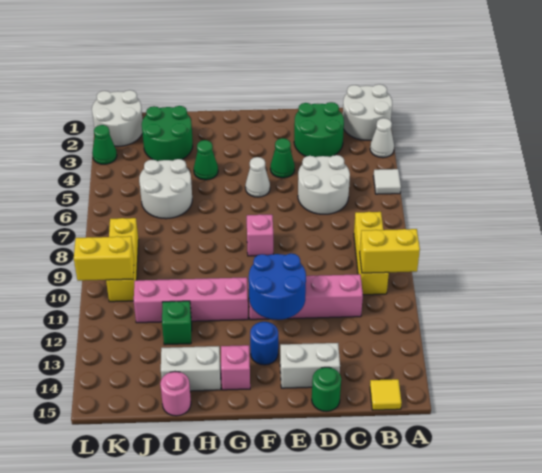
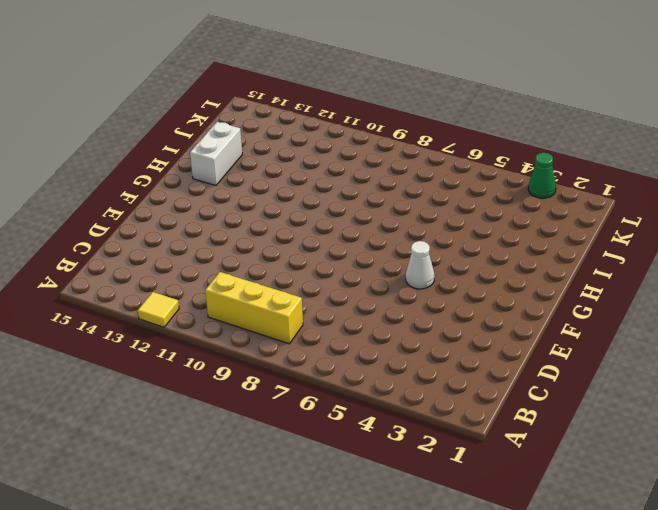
yellow tile A12 level 1 -> yellow tile B15 level 1
none -> white round brick A1:B2 level 1
none -> white cone A3 level 1
none -> white tile A5 level 1

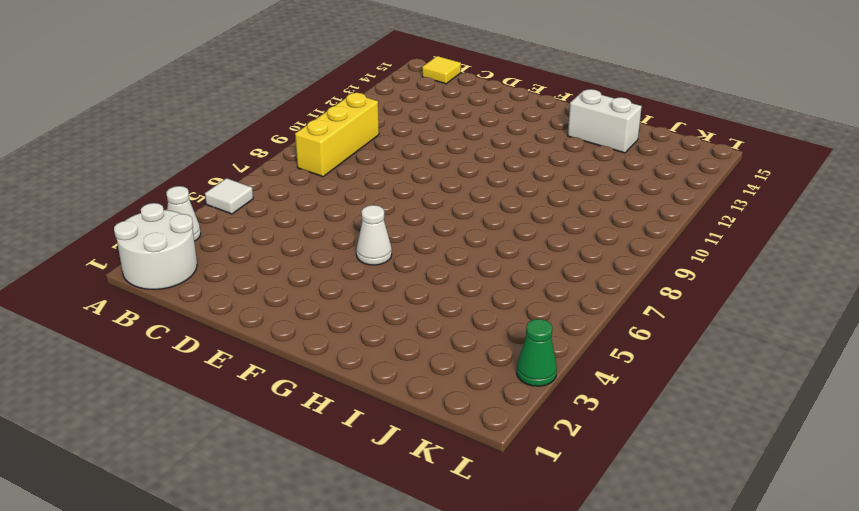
none -> green round brick C2:D3 level 1
none -> white round brick C5:D6 level 1
none -> pink brick C11:F11 level 1

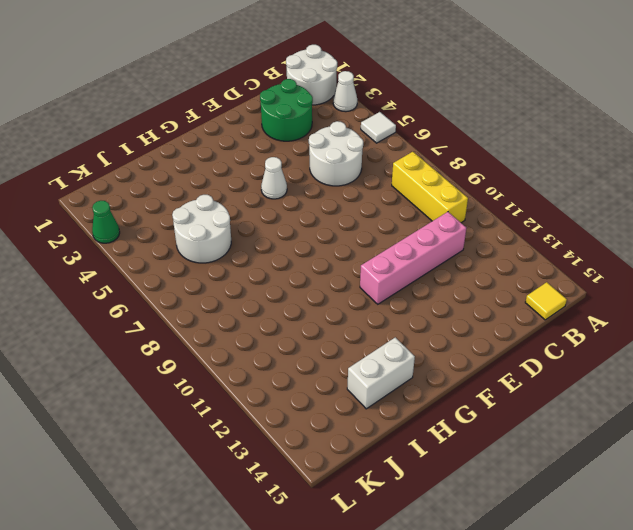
none -> white brick D14:E14 level 1
none -> green round brick D15 level 1
none -> green cone E4 level 1

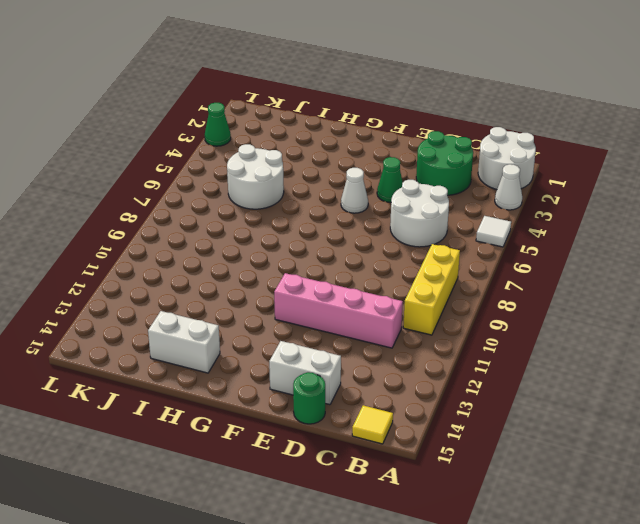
none -> pink brick F8 level 1
none -> blue round brick F13 level 1
none -> pink brick G11:J11 level 1

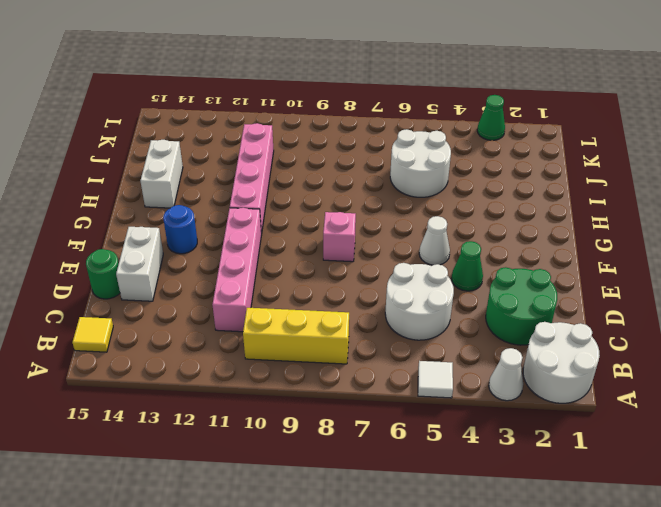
none -> pink brick G14 level 1
none -> green cone H4 level 1
none -> green round brick I2:J3 level 1

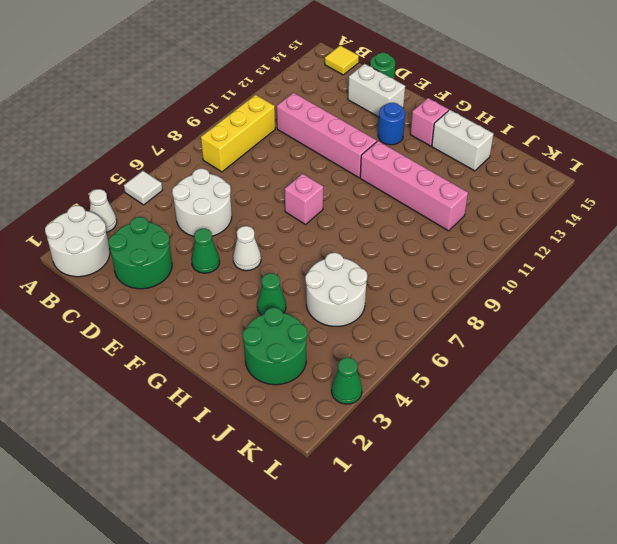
none -> green brick I12 level 1
none -> pink round brick I15 level 1
none -> white round brick K1:L2 level 1

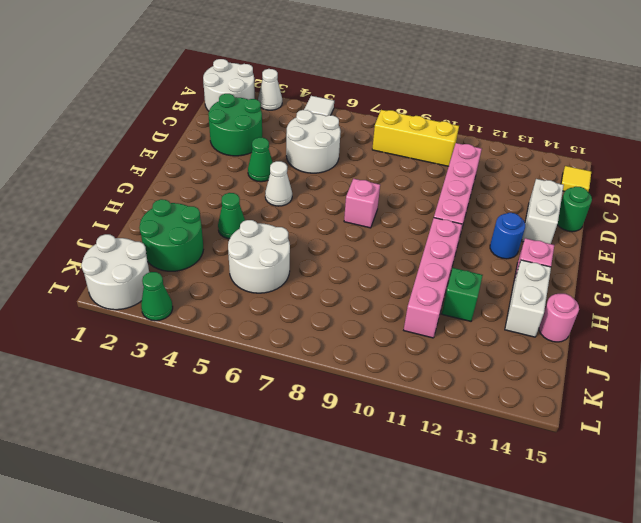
none -> yellow brick K8:K10 level 1
none -> yellow brick A10:B10 level 2
none -> blue round brick E11:F12 level 2

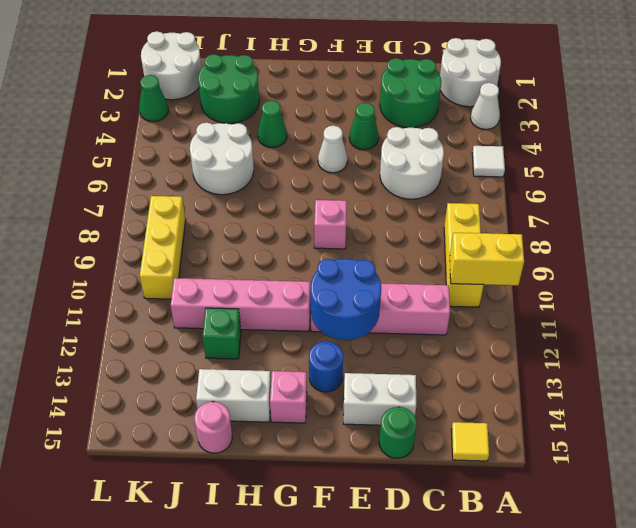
none -> yellow brick K10:L10 level 2

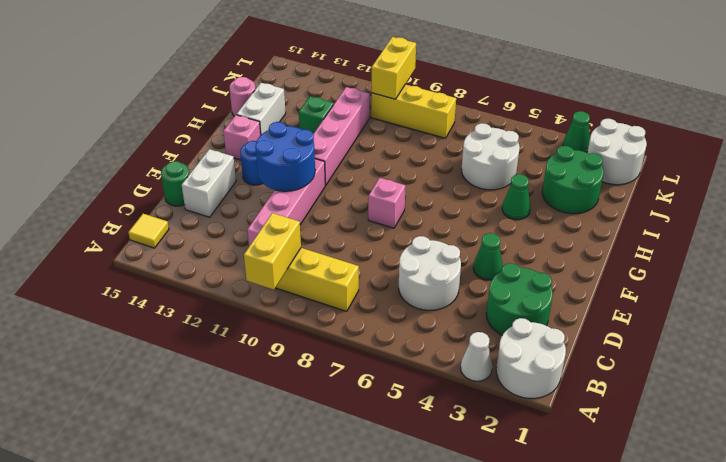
none -> white tile A5 level 1
none -> white cone F5 level 1

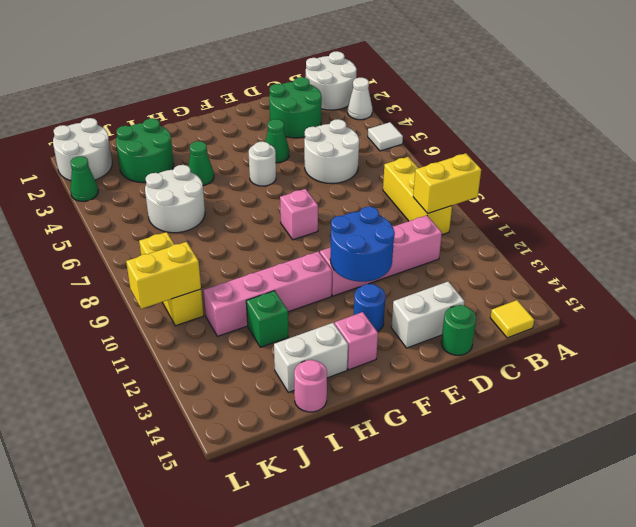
white round brick F5 level 1 -> white cone F5 level 1

